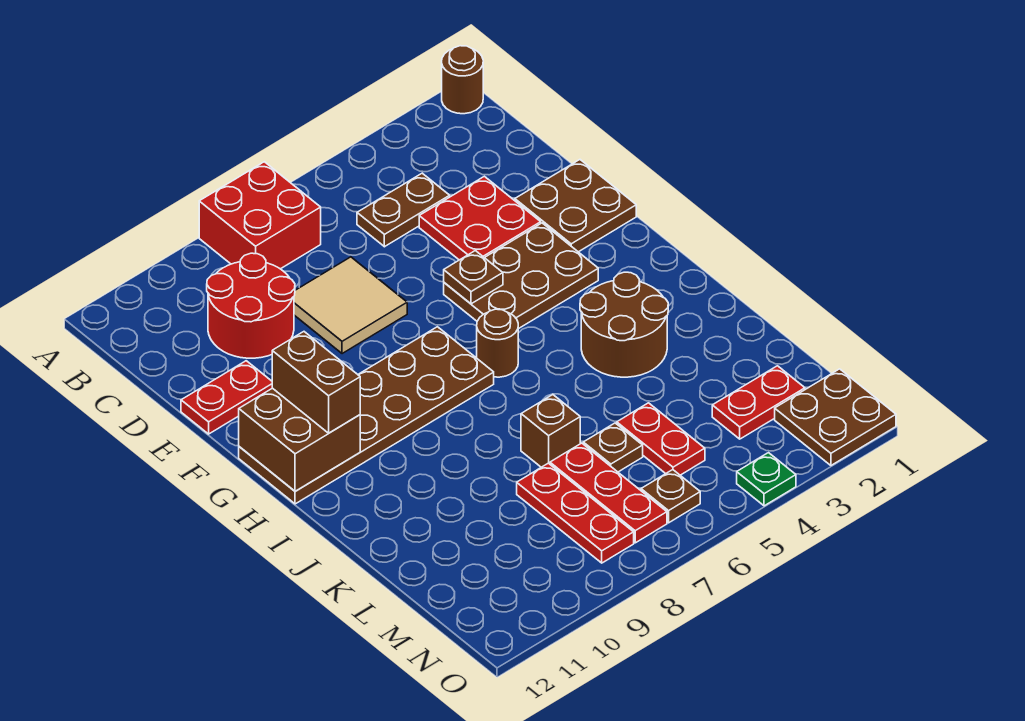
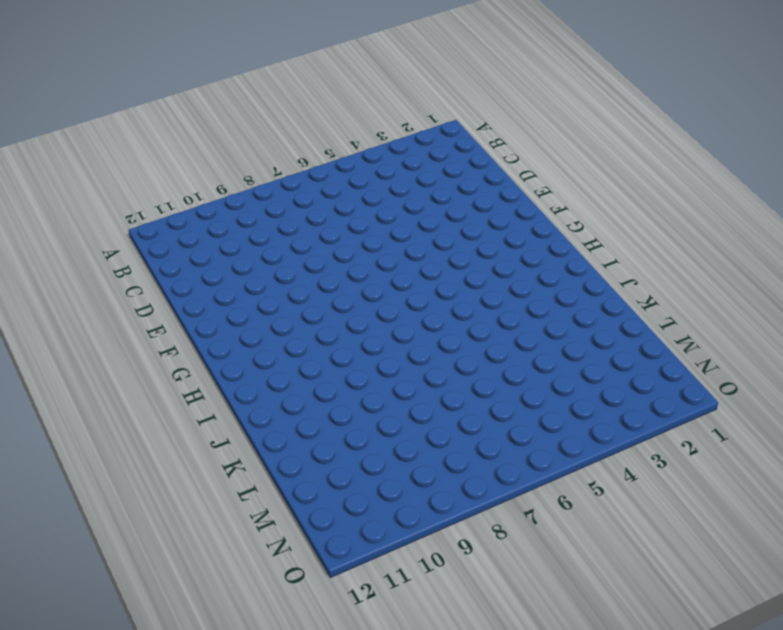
none -> brown round brick A1 level 1
none -> red brick A7:B8 level 1
none -> brown plate C4:C5 level 1

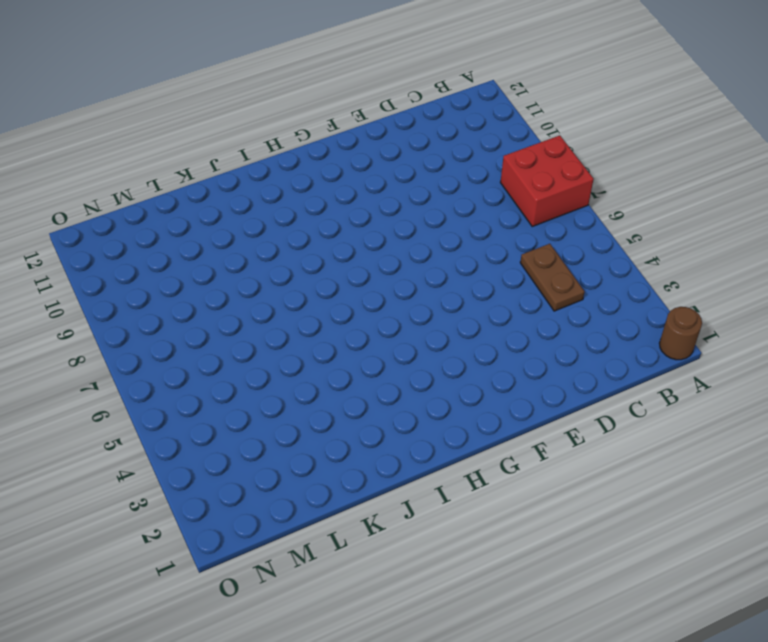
none -> red round brick C9:D10 level 1
none -> red plate D3:E4 level 1
none -> tan tile D7:E8 level 1

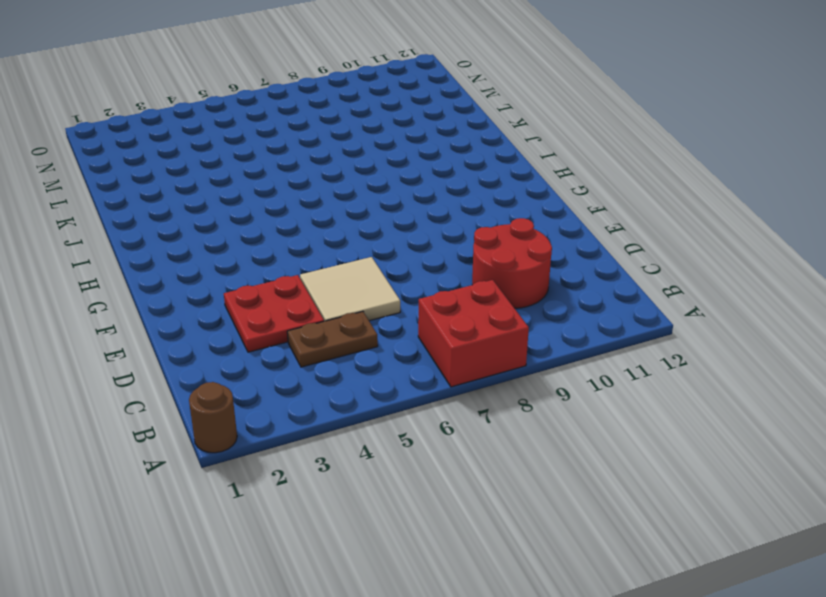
tan tile D5:E6 level 1 -> tan tile D7:E8 level 1
none -> brown plate E1:F2 level 1
none -> red plate E11:E12 level 1
none -> brown plate F3:G5 level 1

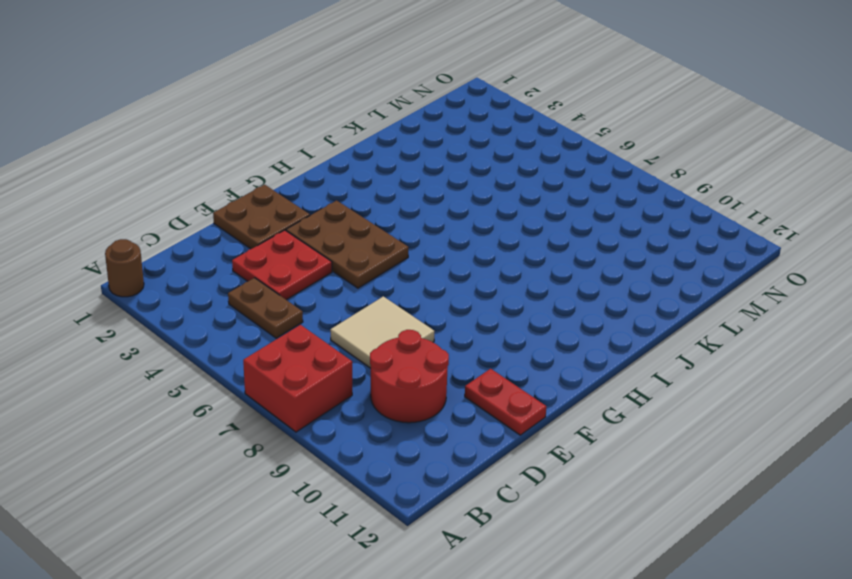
none -> brown plate G7:H12 level 1
none -> brown round brick H6 level 1
none -> brown round brick I3:J4 level 1

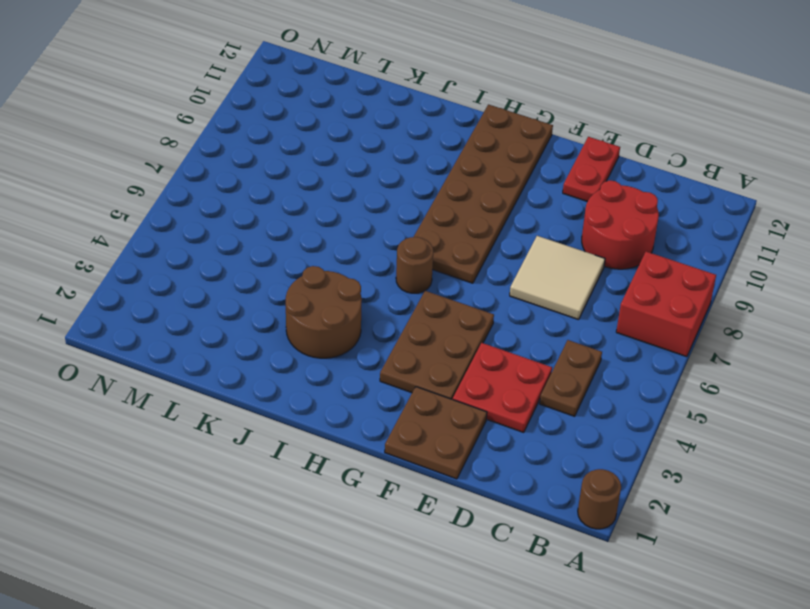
none -> brown brick K7 level 1
none -> red plate L5:M5 level 1
none -> brown plate L6 level 1

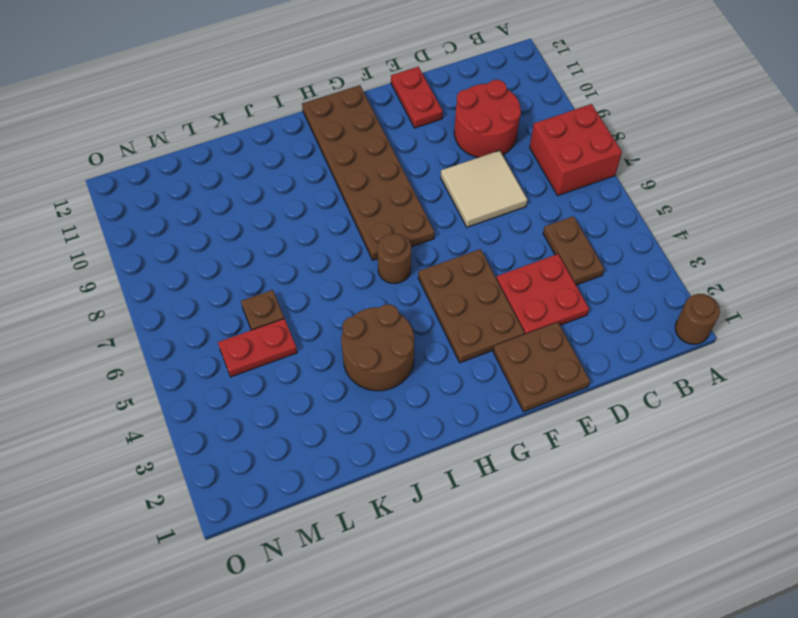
none -> brown brick K7 level 1
none -> red plate L7:N7 level 1
none -> red plate L8:N8 level 1

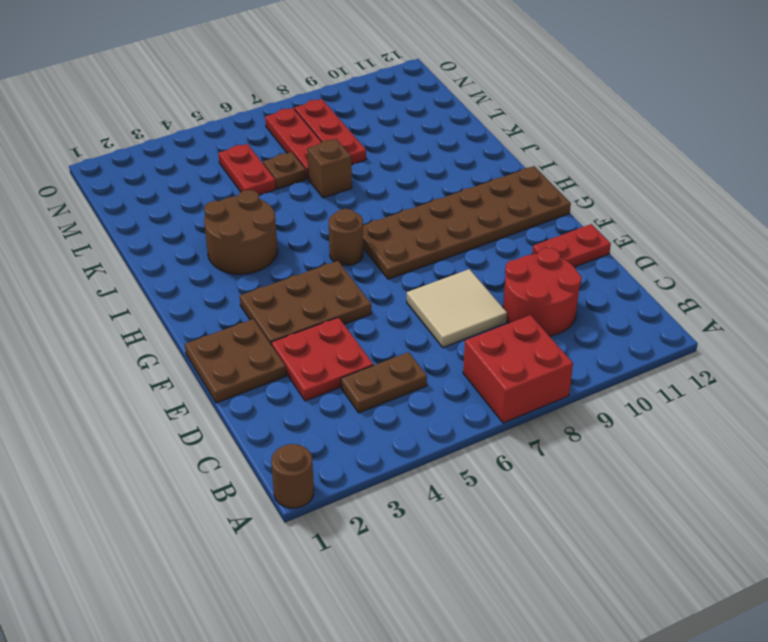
none -> red plate M2:M3 level 1
none -> brown plate N1:O2 level 1
none -> brown plate N6 level 1

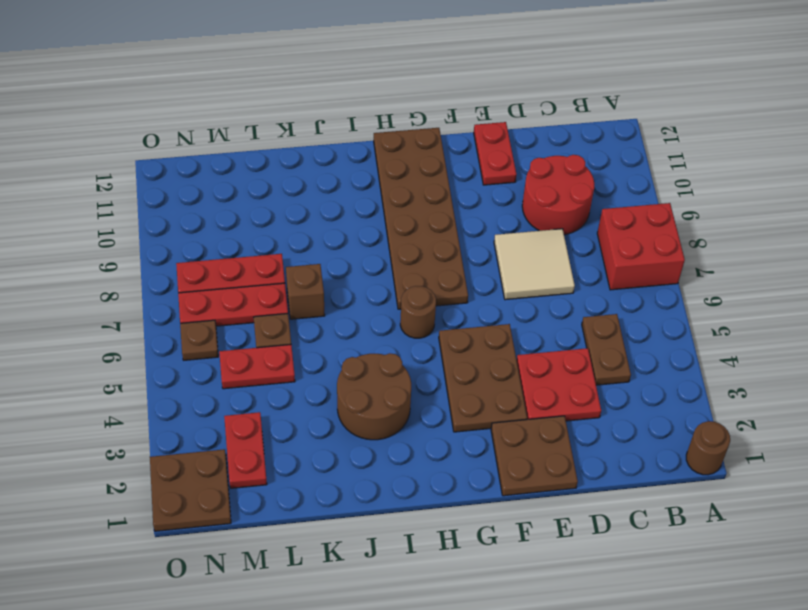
none -> green plate O4 level 1
none -> brown plate F5 level 2
none -> brown brick G11:H12 level 2

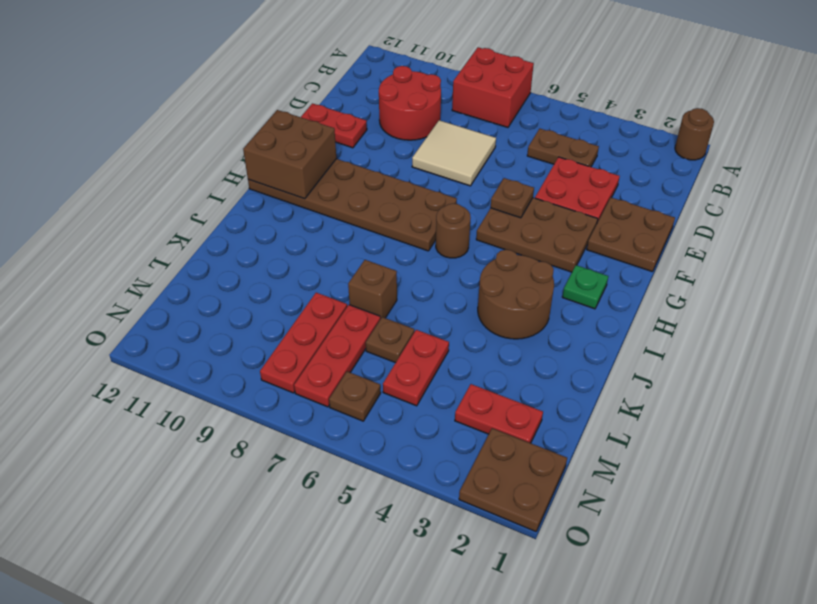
green plate H2 level 1 -> green plate O4 level 1
none -> brown brick G11:H11 level 3

